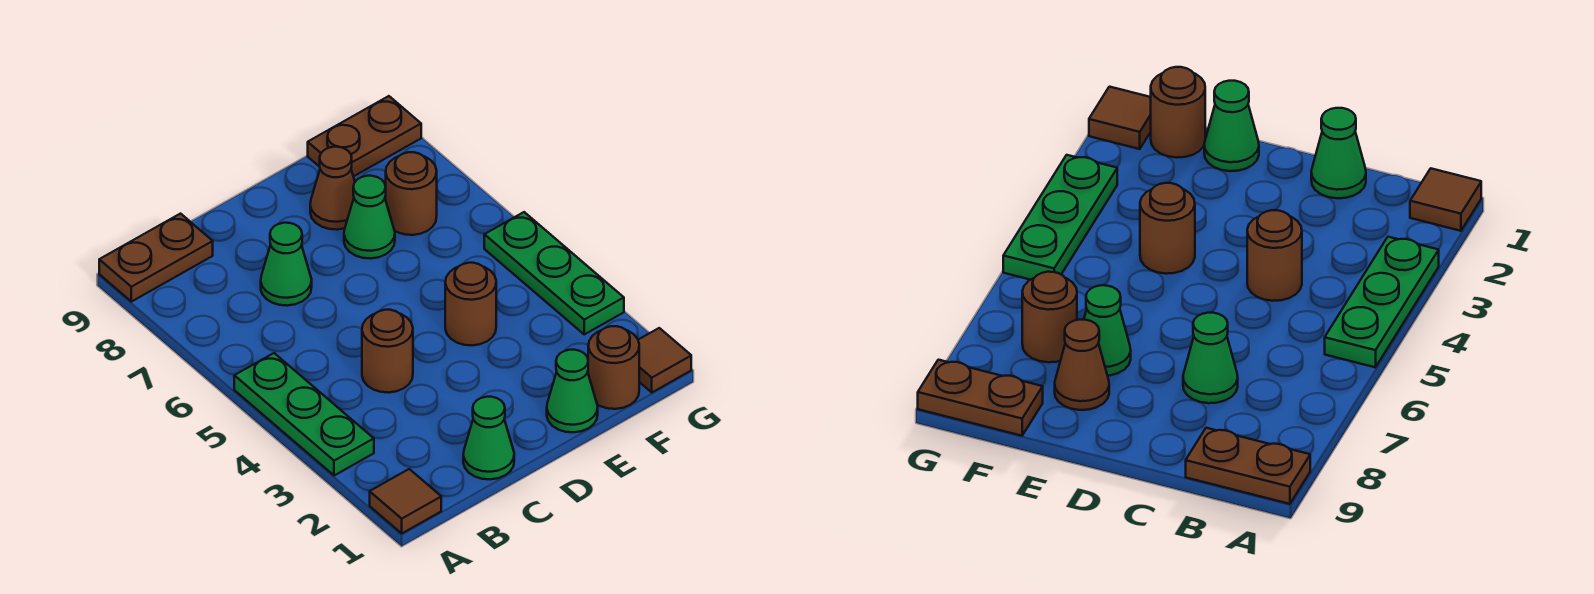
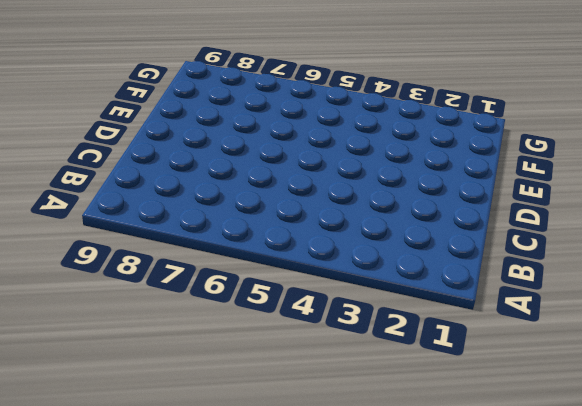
none -> brown tile A1 level 1
none -> green plate A3:A5 level 1
none -> brown plate A9:B9 level 1

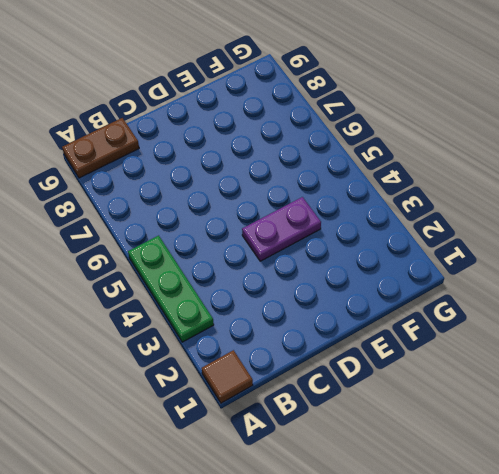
purple plate D4:E4 level 1 -> brown round brick E4 level 1
none -> green cone C1 level 1
none -> brown round brick C4 level 1
none -> green cone C7 level 1

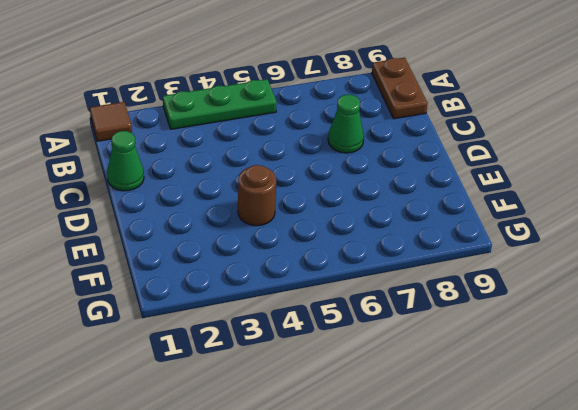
none -> brown round brick C4 level 1
none -> green cone E1 level 1
none -> green cone E7 level 1

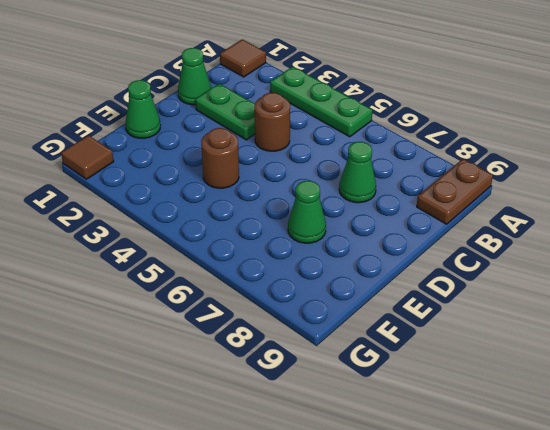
green plate C2:C3 level 1 -> none
none -> brown cone E8 level 1
none -> brown round brick F1 level 1
none -> brown round brick F7 level 1

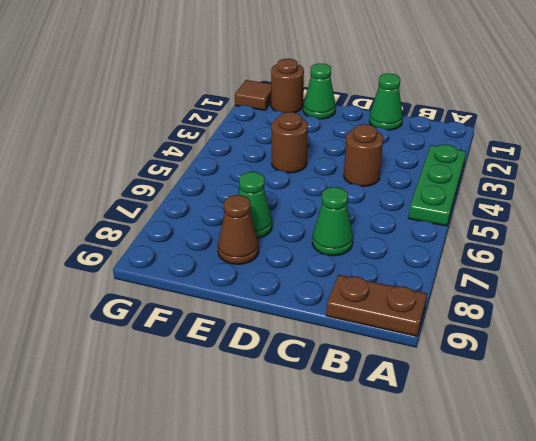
none -> brown tile A1 level 1
none -> brown round brick F7 level 1
none -> brown plate F9:G9 level 1

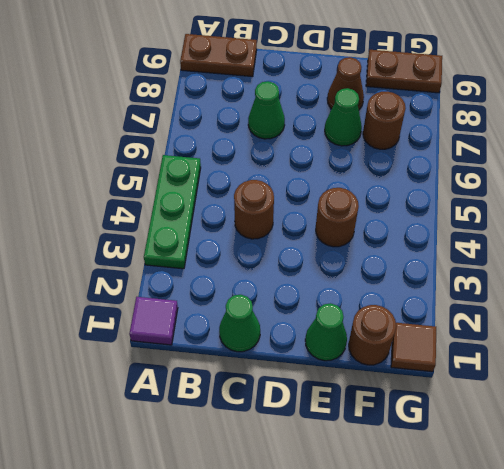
purple tile A1 level 1 -> brown tile A1 level 1
none -> green plate G3:G5 level 1

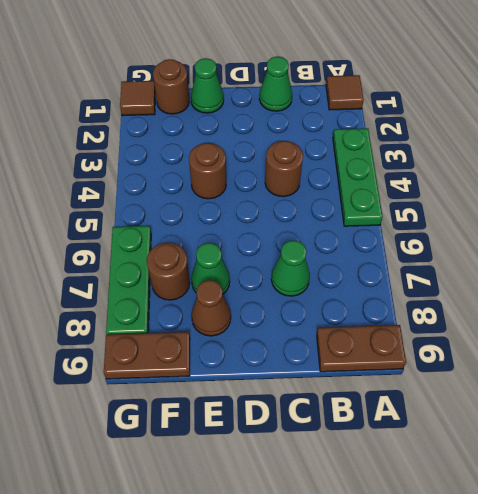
green plate G6:G8 level 1 -> green plate G3:G5 level 1

